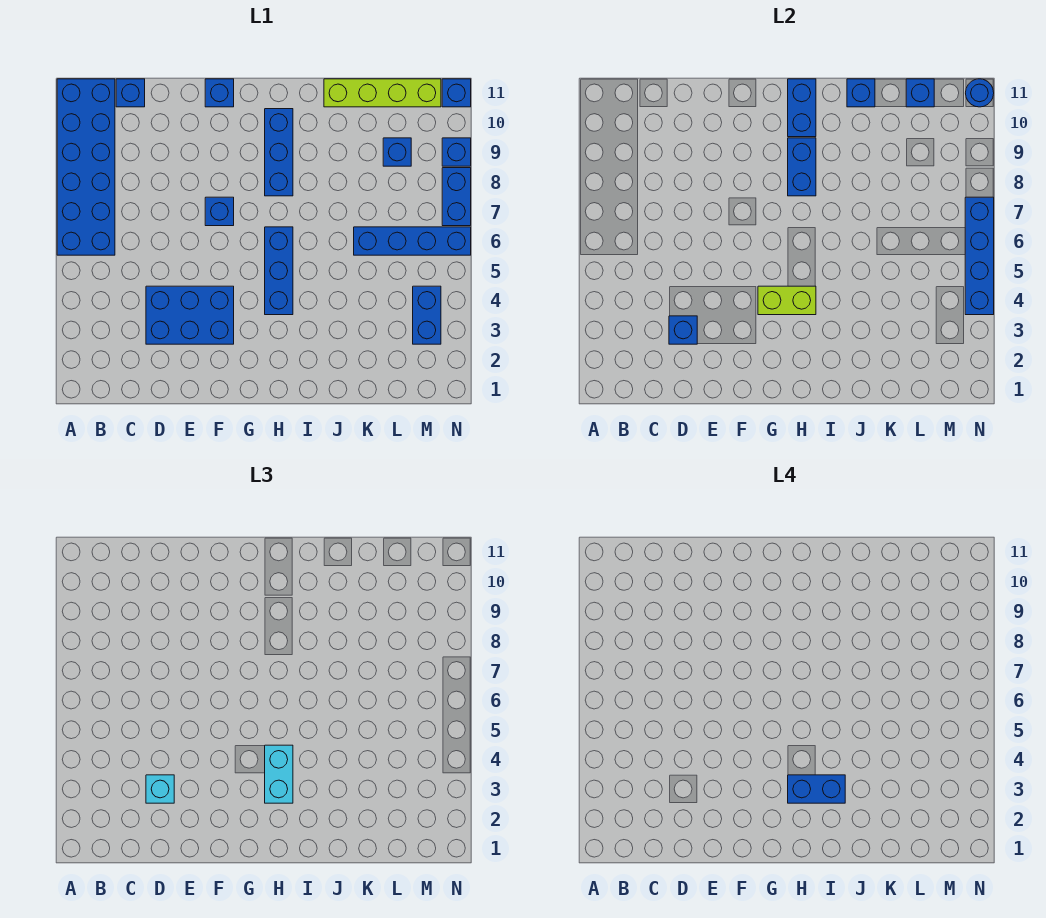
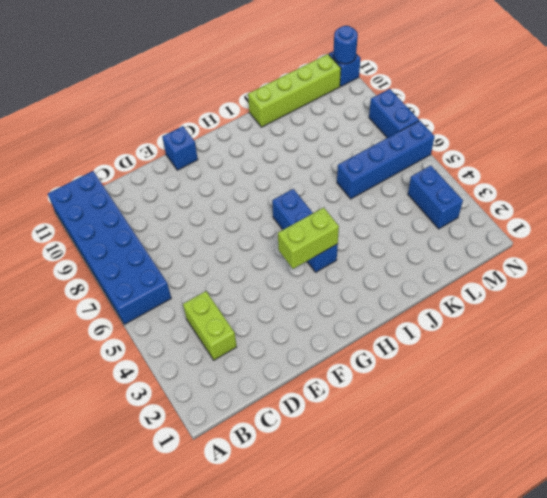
lime brick C3:C4 level 1 -> none
none -> blue brick C11 level 1
none -> blue brick D3:F4 level 1
none -> blue brick F7 level 1

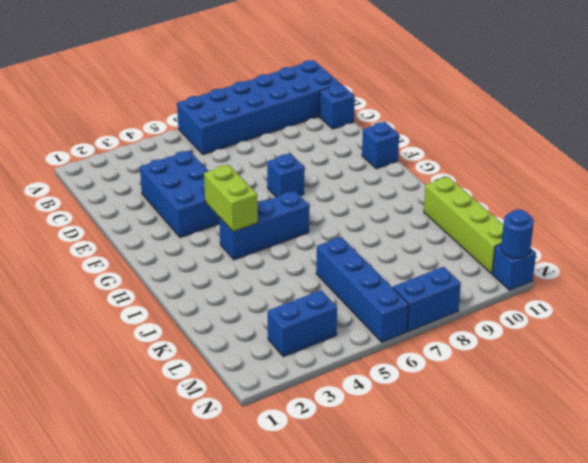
none -> blue brick H8:H10 level 1
none -> blue brick L9 level 1
none -> blue brick N9 level 1

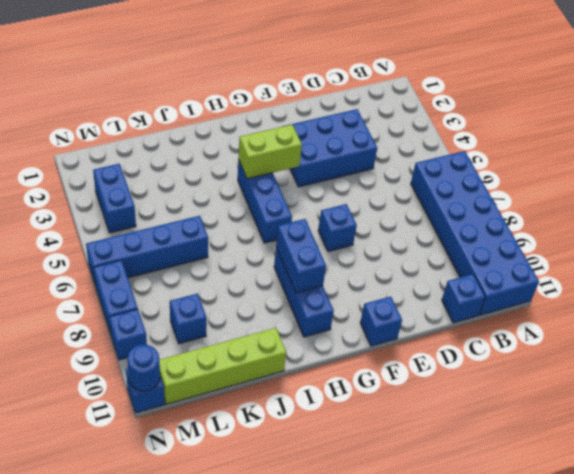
none -> blue brick D3 level 2
none -> blue brick H10:H11 level 2
none -> blue brick J11 level 2

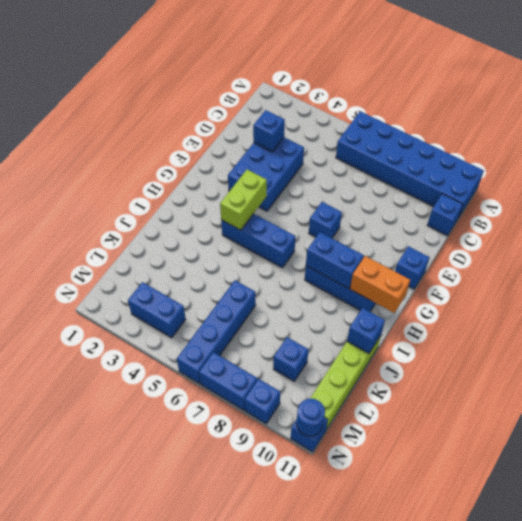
orange brick H10:H11 level 2 -> blue brick H10:H11 level 2
none -> blue brick L11 level 2
none -> blue brick N4:N7 level 2
none -> cyan brick D3 level 3

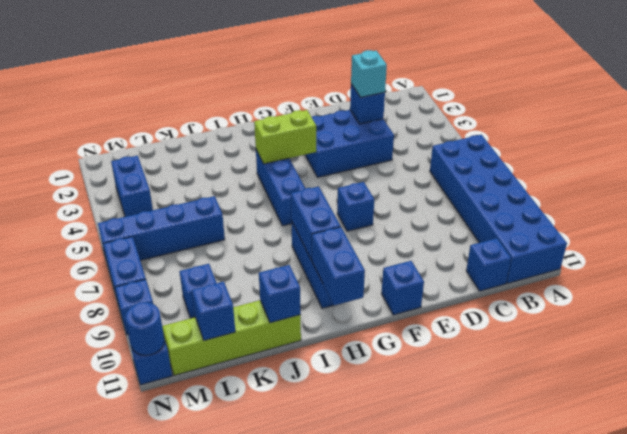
none -> blue brick N4:N7 level 2
none -> cyan brick H3:H4 level 3
none -> blue brick H3:I3 level 4

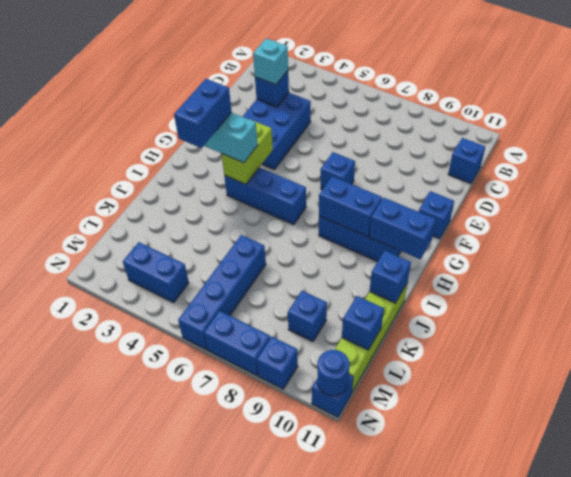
none -> blue brick A6:B11 level 1
none -> blue brick N4:N7 level 2

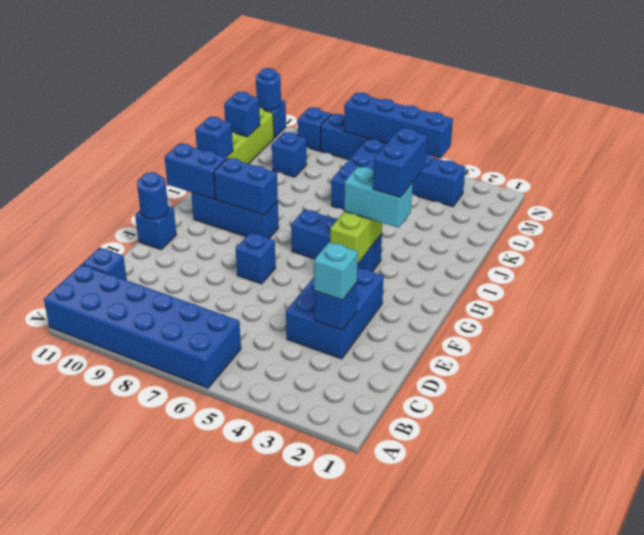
blue round brick F11 level 2 -> none

